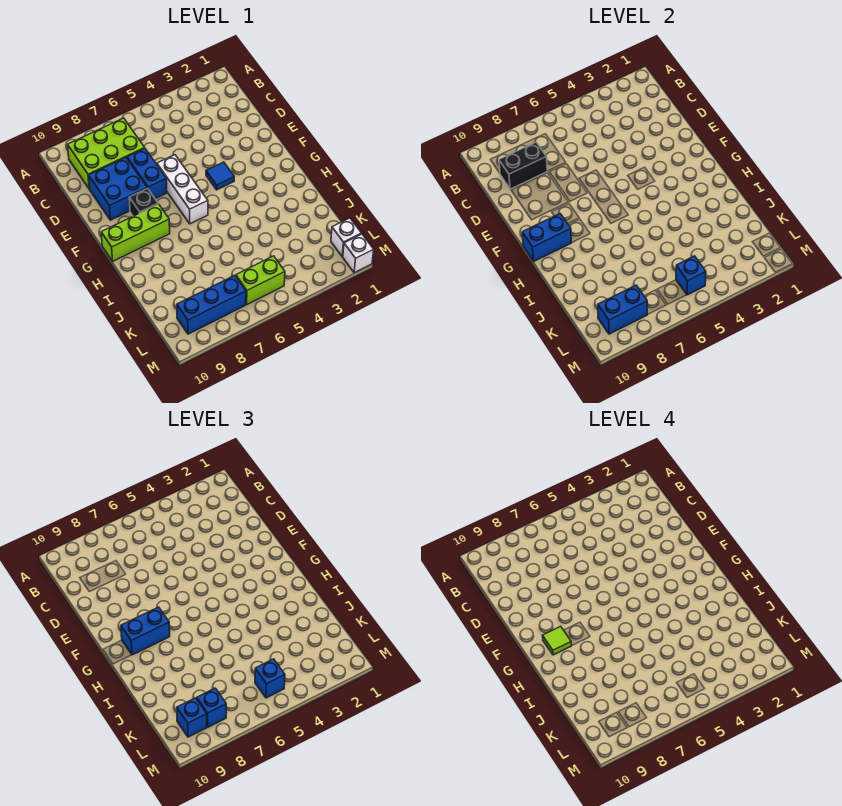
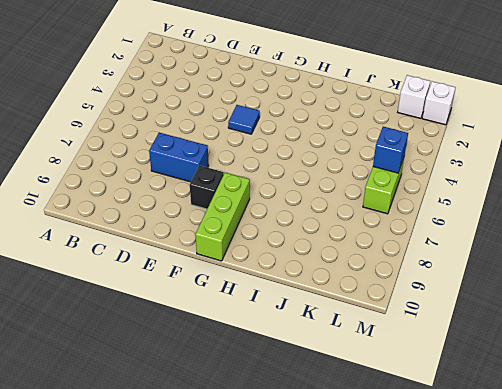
none -> lime brick B7:C9 level 1
none -> blue brick D8:E9 level 1
none -> white brick E6:G6 level 1

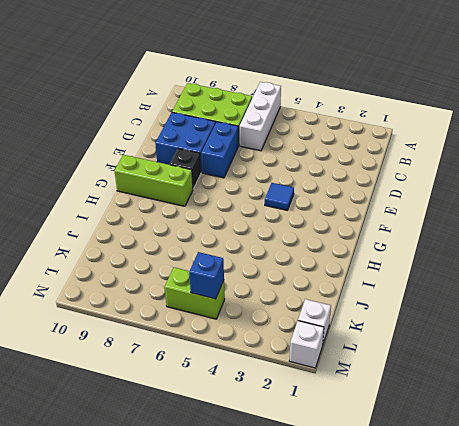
white brick A6:C6 level 1 -> white brick E6:G6 level 1
none -> blue brick L7:L9 level 1
none -> black brick C8:C9 level 2
none -> blue brick G9:G10 level 2

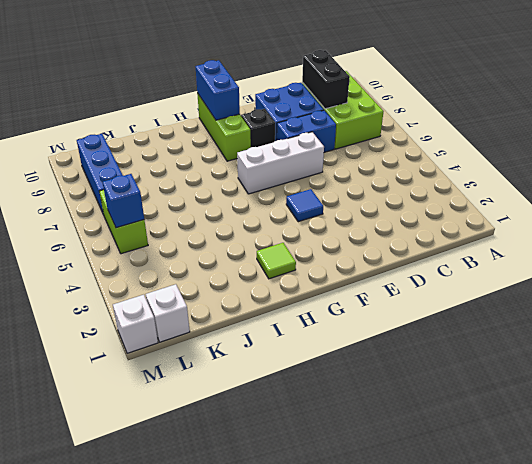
lime tile H2 level 1 -> lime tile G9 level 4
none -> blue brick L8:L9 level 2
none -> blue brick G8:G9 level 3
none -> blue brick L5 level 3

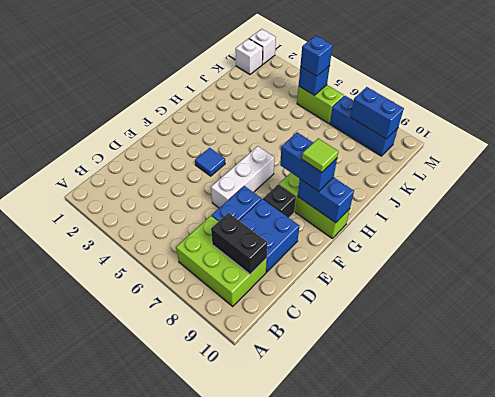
none -> blue brick L8 level 3
none -> blue brick L9 level 3

